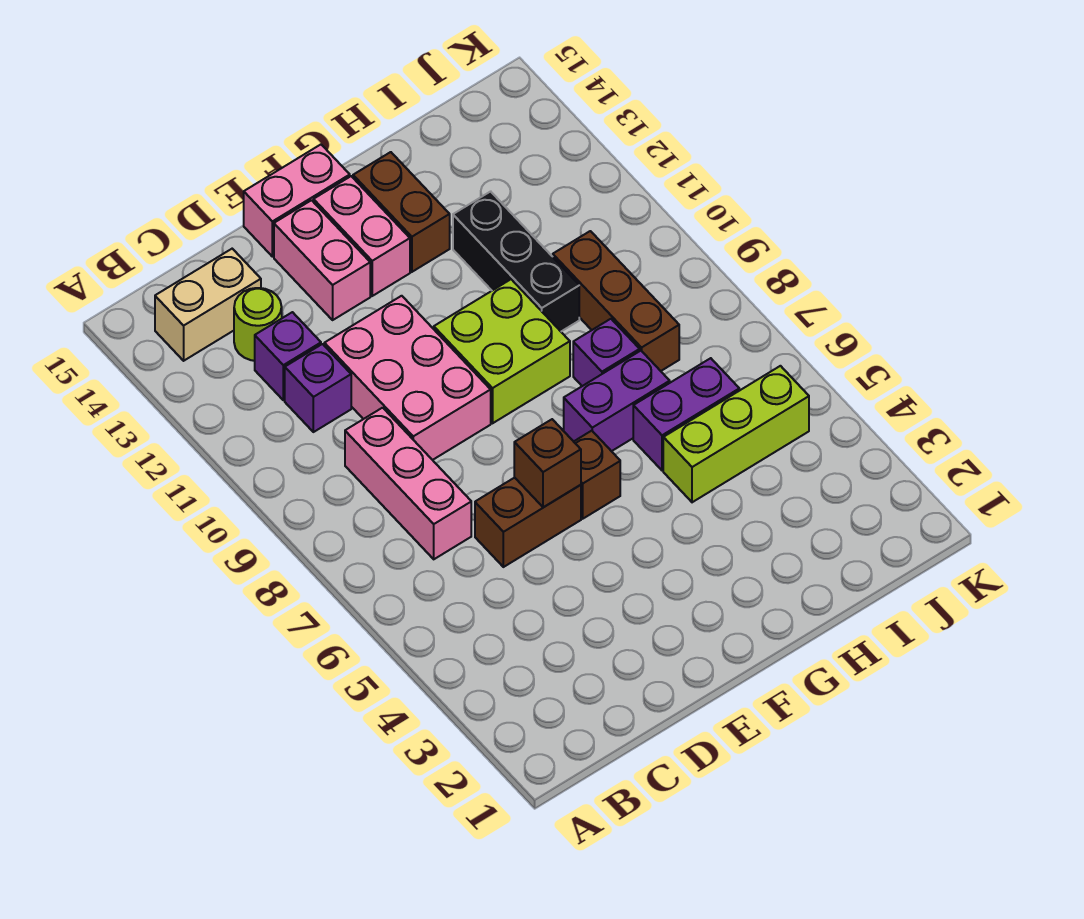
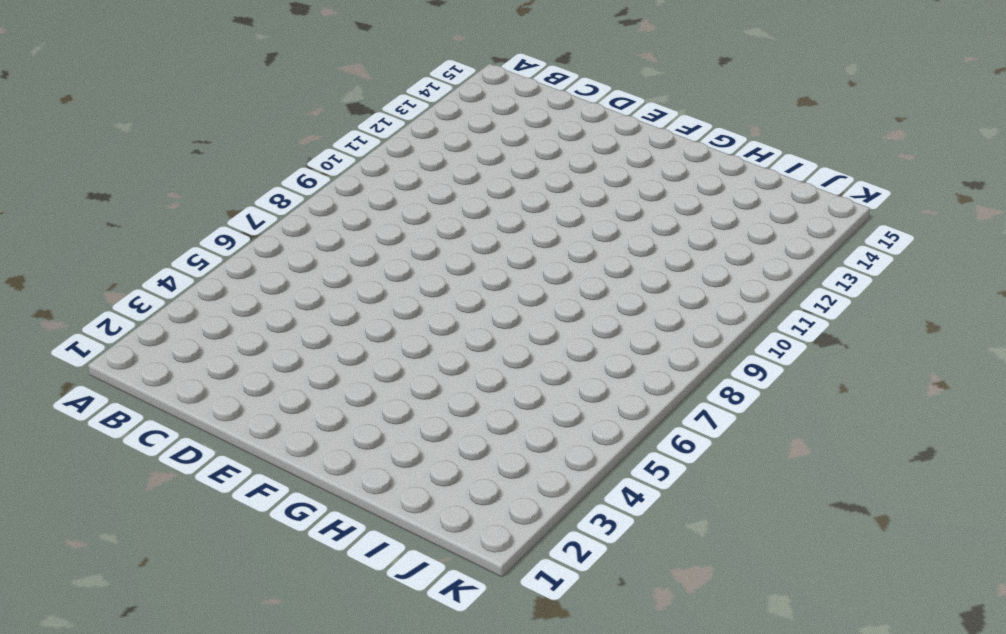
none -> tan brick B14:C14 level 1
none -> pink brick C7:C9 level 1
none -> purple brick C11 level 1

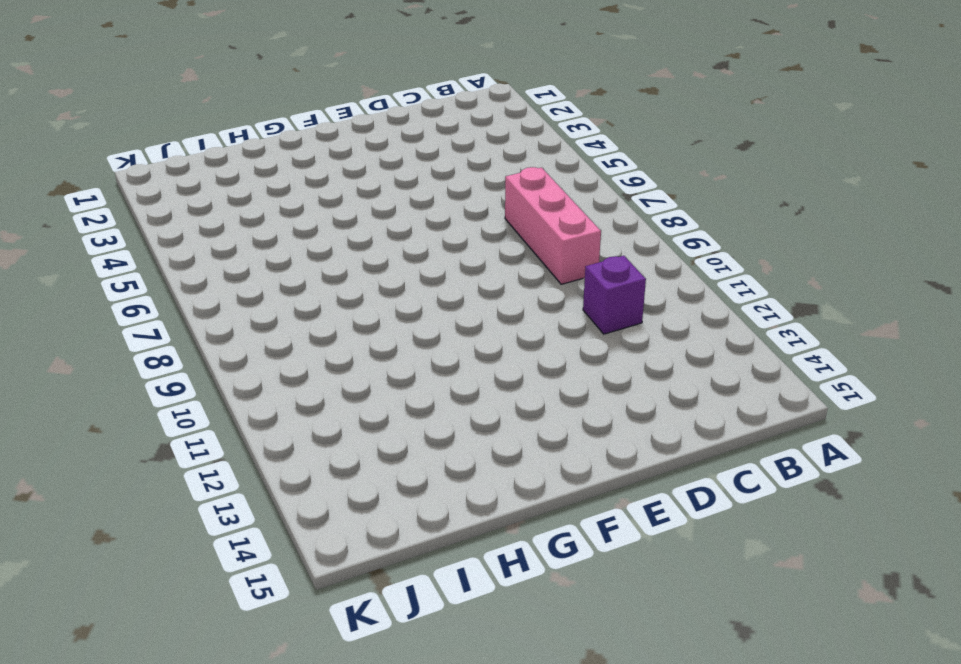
none -> tan brick B14:C14 level 1
none -> purple brick C12 level 1
none -> lime round brick C13 level 1

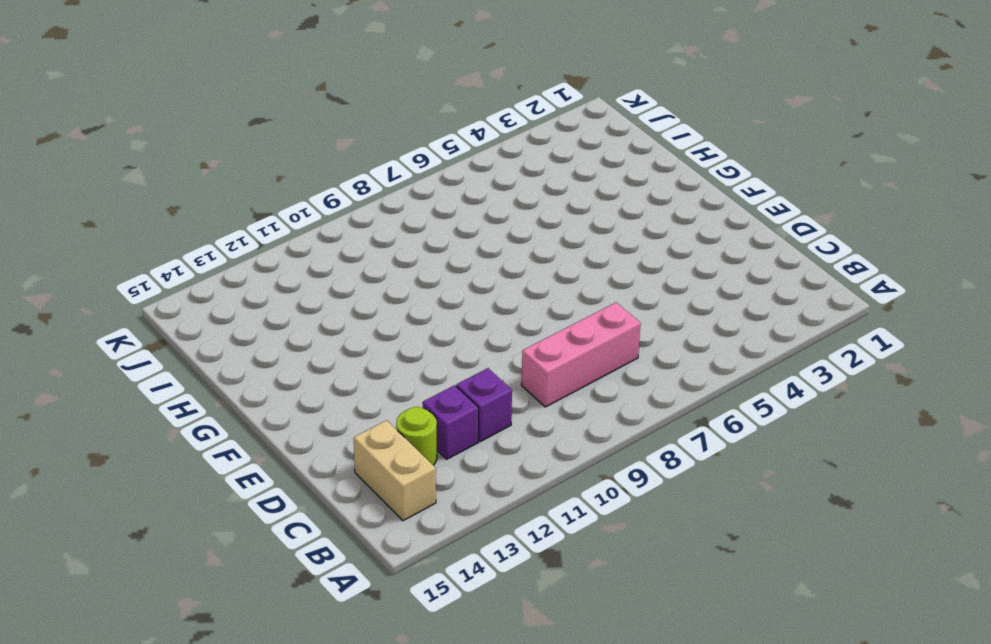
none -> brown brick D6:E6 level 1
none -> pink brick D9:E11 level 1
none -> pink brick E13:E14 level 1

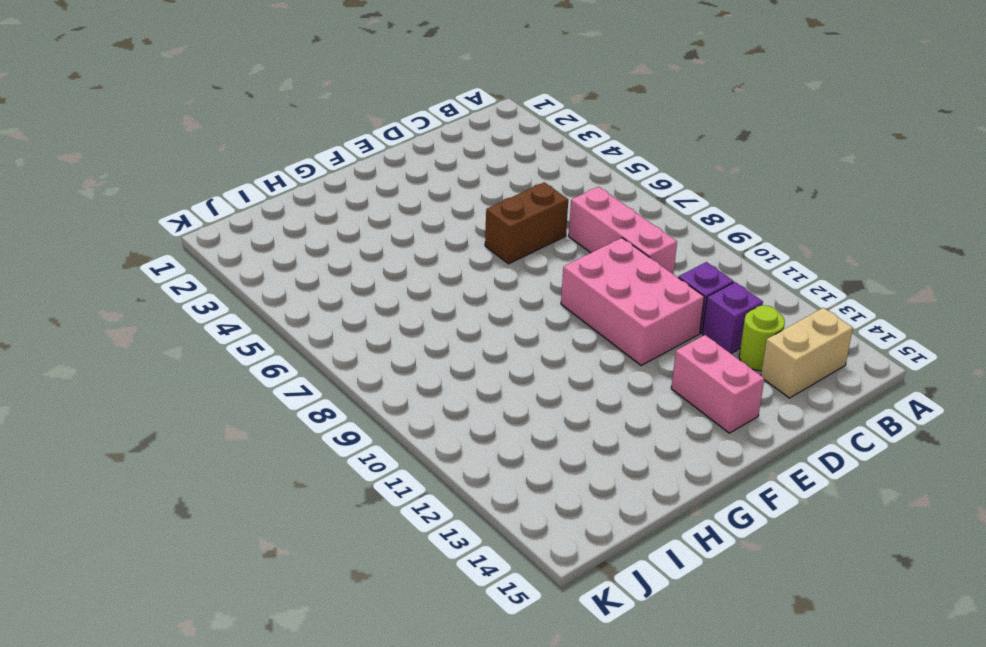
none -> pink brick E15:F15 level 1
none -> brown brick F6 level 1
none -> lime brick F9:G10 level 1

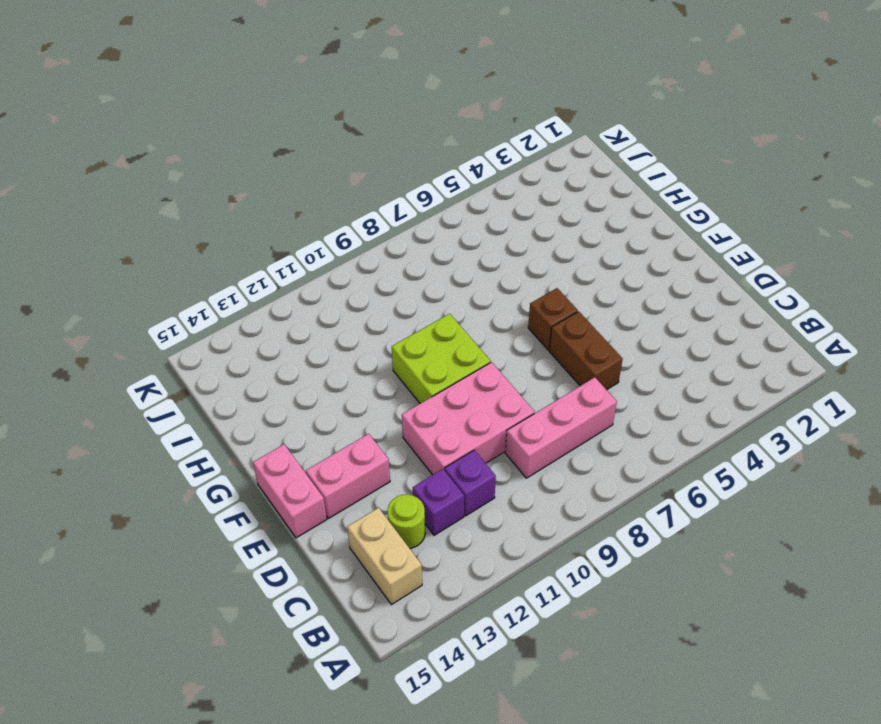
none -> pink brick F13:F14 level 1
none -> purple brick G7:H7 level 1
none -> brown brick G13:G14 level 1

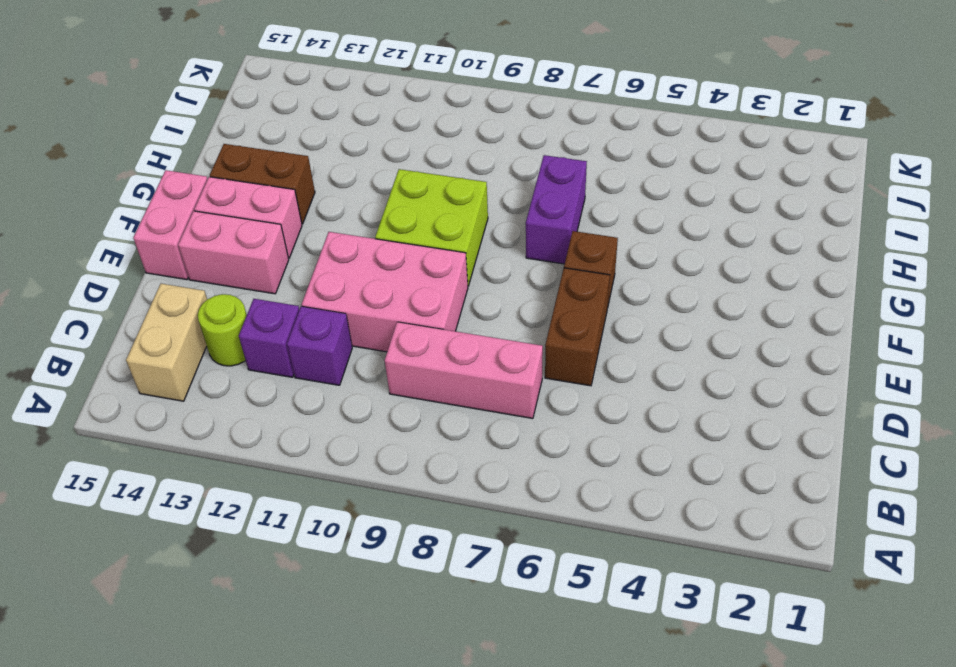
none -> lime brick H5:J5 level 1
none -> purple brick H6:I6 level 1
none -> purple brick H8 level 1

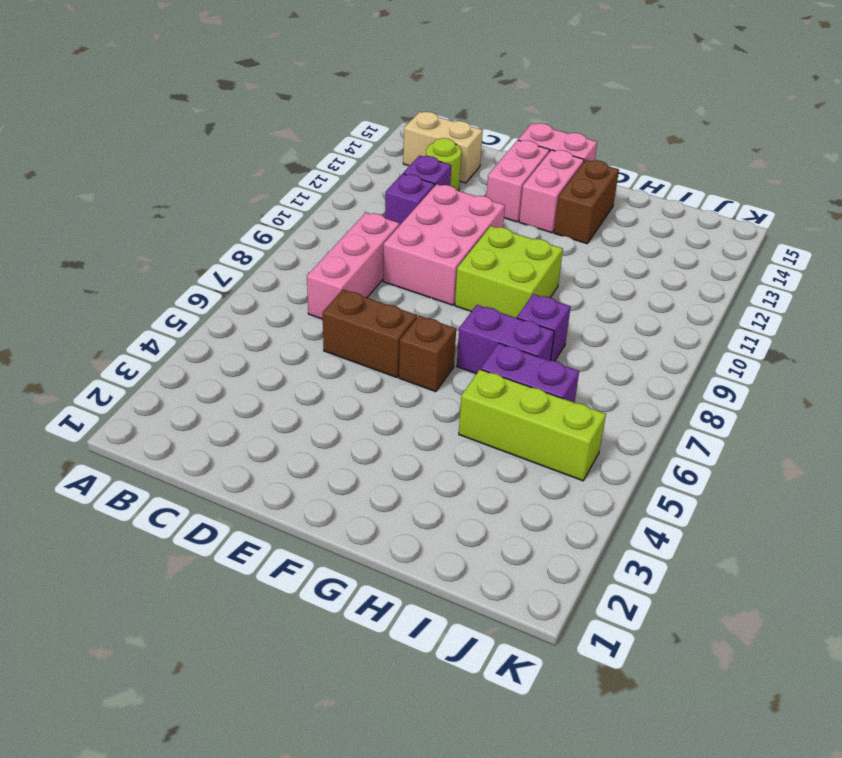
none -> black brick H10:H12 level 1
none -> brown brick I8:I10 level 1
none -> brown brick E6 level 2

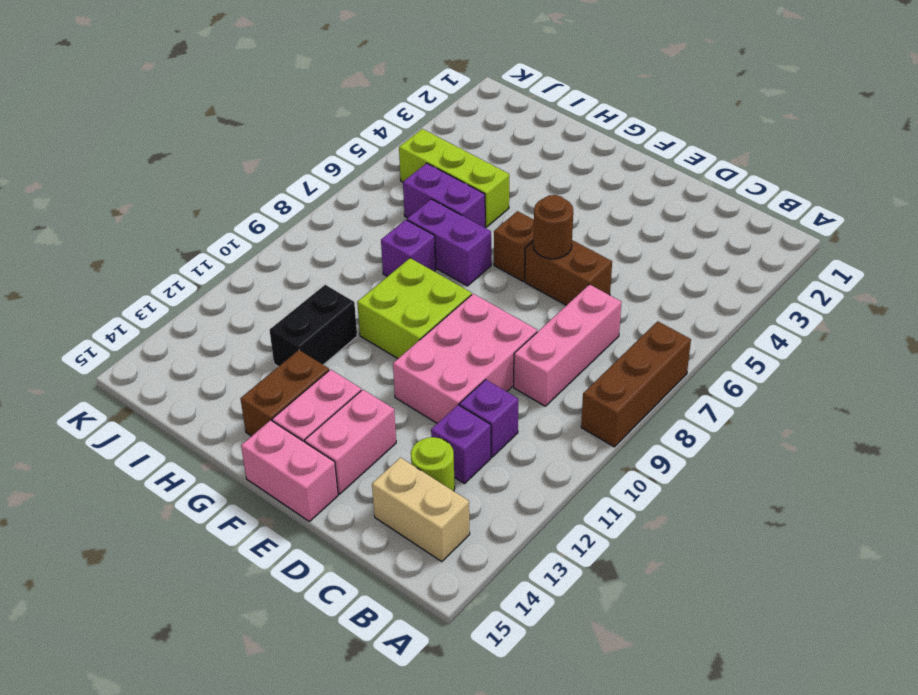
brown brick A7:A9 level 1 -> brown brick I8:I10 level 1
brown round brick E6 level 2 -> brown brick E6 level 2
black brick H11:H12 level 1 -> black brick H10:H12 level 1

